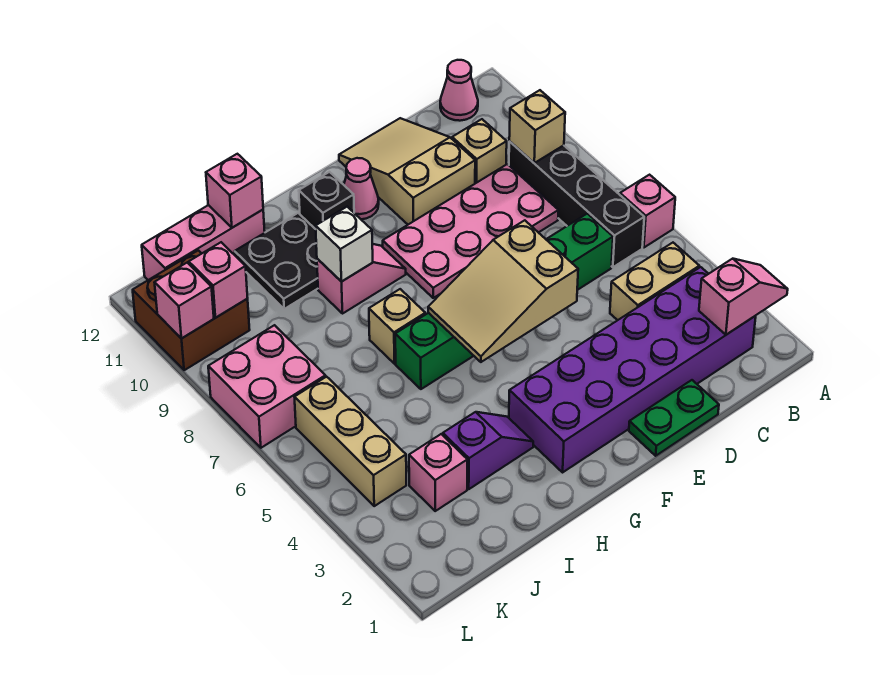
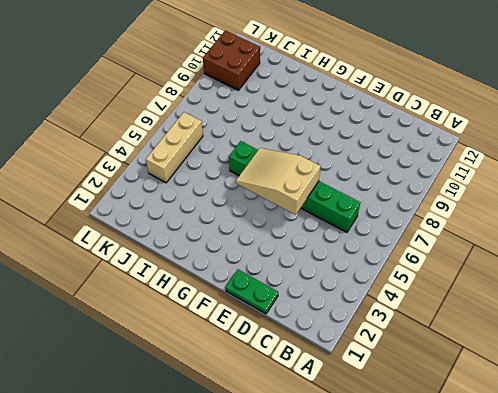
none -> pink brick A6 level 1
none -> purple brick B2:G3 level 1
none -> tan brick B4:C4 level 1

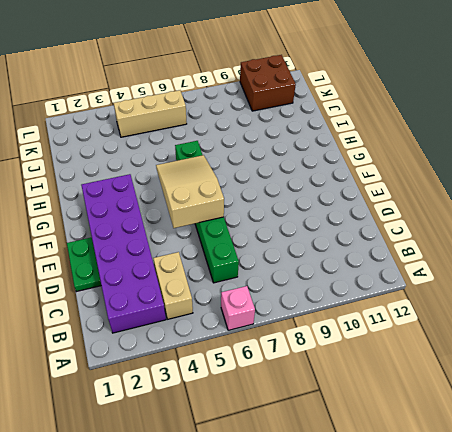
none -> black brick B6:B9 level 1
none -> pink cone B12 level 1
none -> pink plate C8:F9 level 1

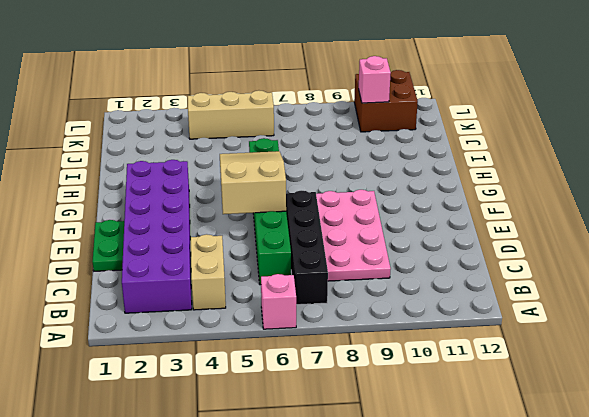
black brick B7:E7 level 1 -> black brick B6:B9 level 1
none -> pink cone B12 level 1
none -> tan brick C10 level 1
none -> tan slope D10:E12 level 1 top 10

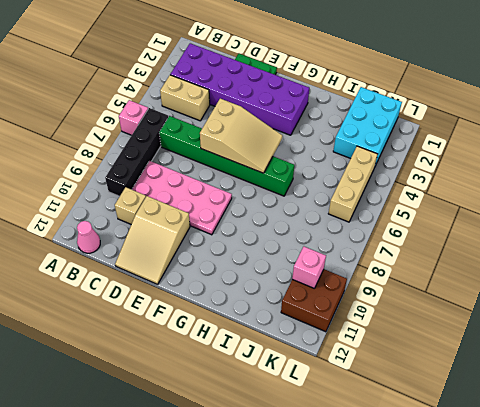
cyan brick J1:K3 level 1 -> pink brick J3 level 1
none -> pink cone F11 level 1
none -> pink slope G9:H9 level 1 top H
none -> black brick G11 level 1

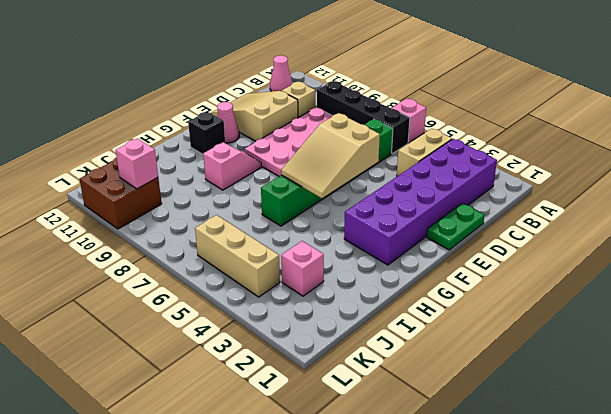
none -> purple slope H3:I3 level 1 top I
none -> tan brick H7 level 1
none -> black plate H10:I11 level 1

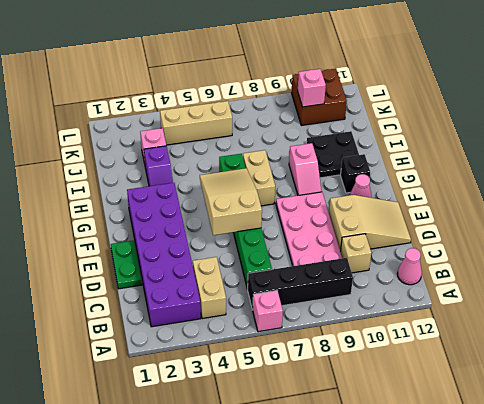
tan brick G7:H7 level 1 -> tan brick H7 level 1
none -> pink brick I12:K12 level 1
none -> pink brick K7:L8 level 1
none -> pink slope A2:B2 level 2 top B

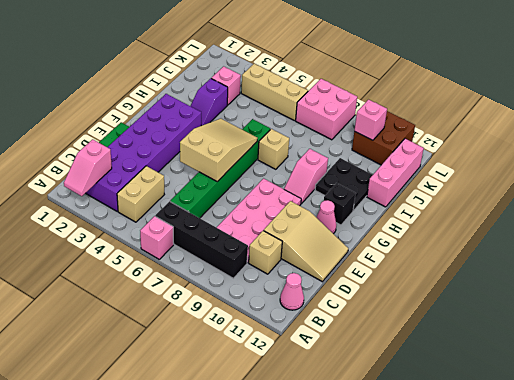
none -> tan brick B9 level 2
none -> white brick H9 level 2
none -> pink brick I12 level 2

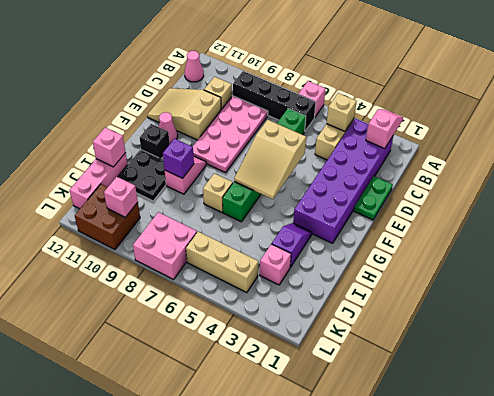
tan brick B4 level 2 -> tan brick B9 level 2
purple brick H9 level 2 -> white brick H9 level 2
none -> pink brick L10 level 2

